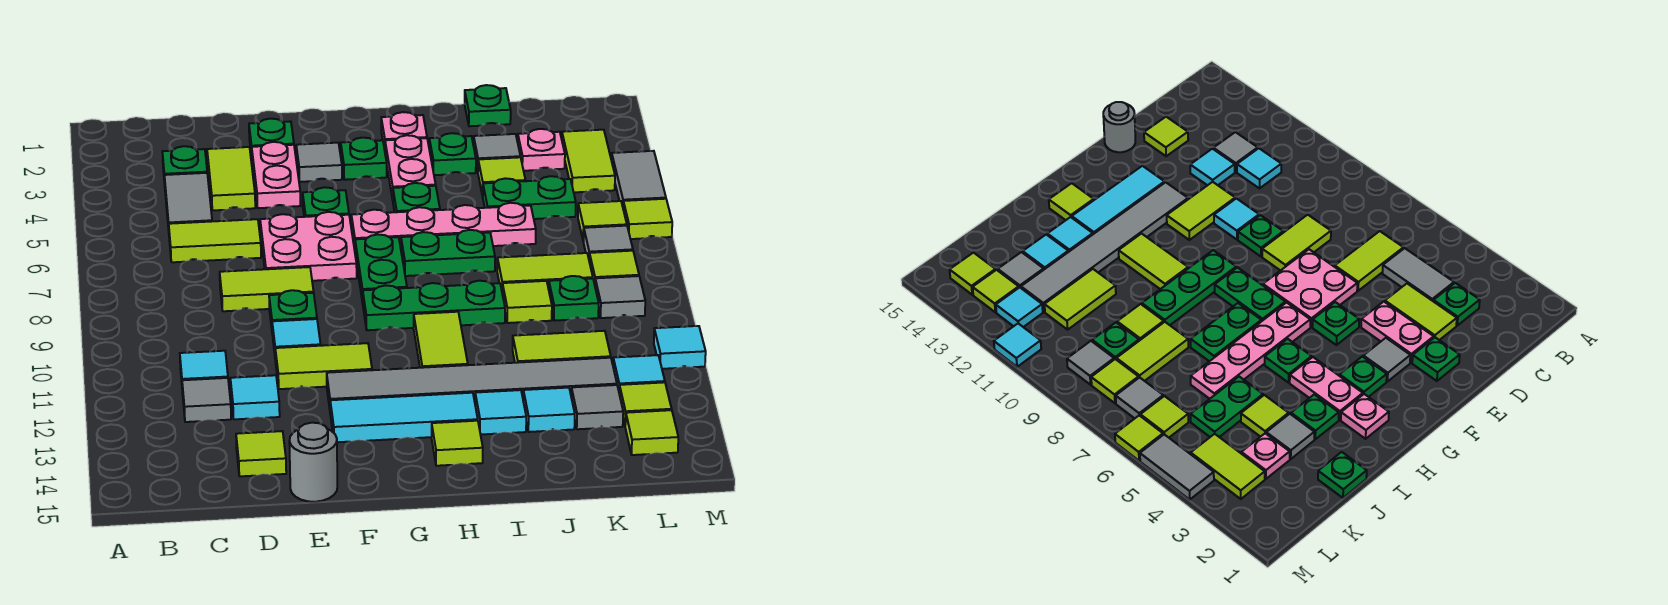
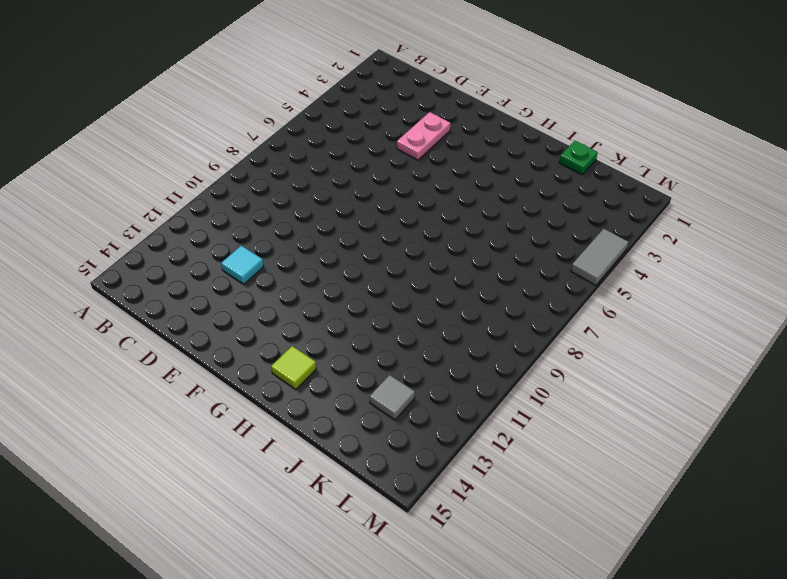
none -> green plate C3 level 1
none -> grey tile C4:C5 level 1
none -> lime tile C6:D6 level 1
none -> cyan tile C11 level 1

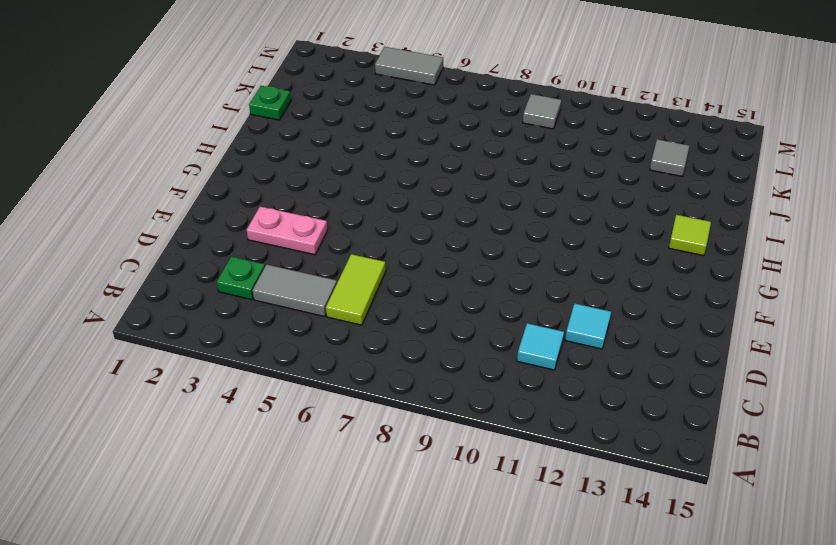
none -> grey tile C12 level 1
none -> lime tile D3:D4 level 1
none -> lime tile D8:E8 level 1
none -> lime tile D14 level 1

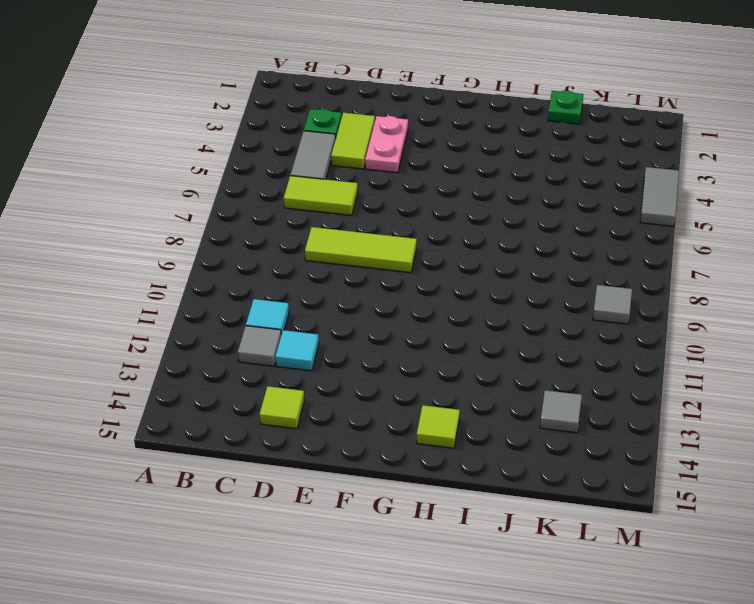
lime tile D8:F8 level 1 -> lime tile D8:E8 level 1
none -> green plate E2 level 1
none -> pink plate E6:F7 level 1
none -> green plate E9 level 1
none -> cyan tile E10 level 1

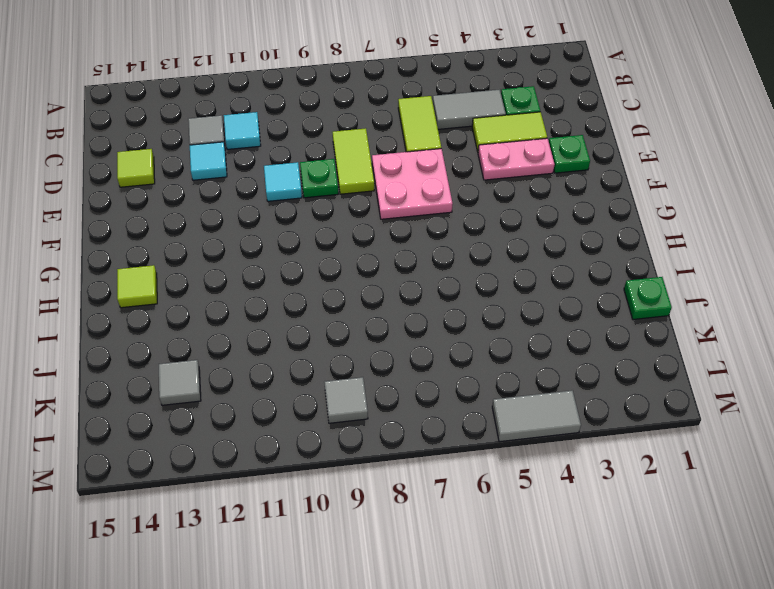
none -> lime tile E11:F11 level 1
none -> grey round brick E15 level 1
none -> grey tile F3 level 1
none -> green plate F5 level 1

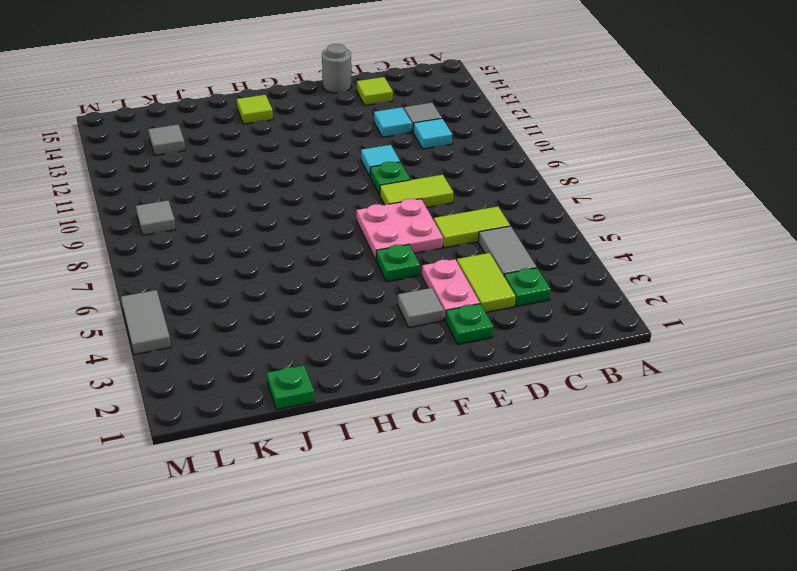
none -> lime tile E11:F11 level 1
none -> grey tile F12:K12 level 1
none -> cyan tile F13:H13 level 1
none -> green plate G3 level 1

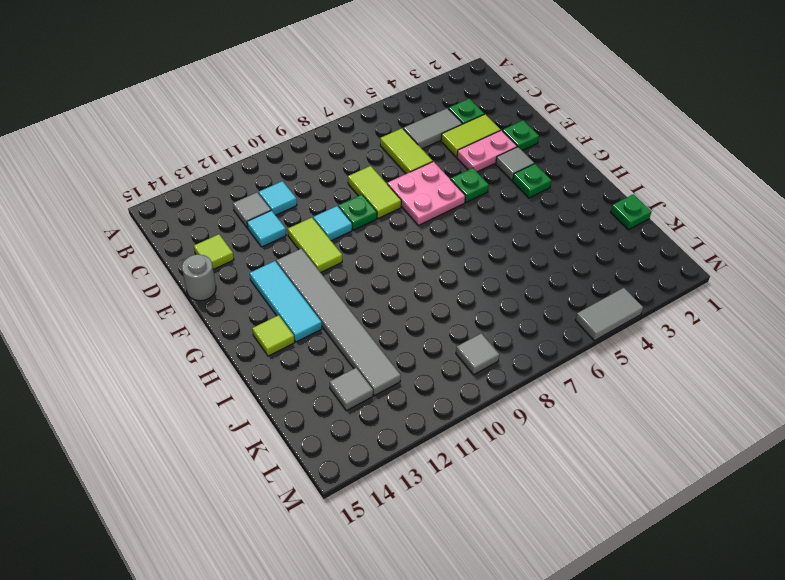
none -> pink plate G6:J6 level 1
none -> green plate G7:G8 level 1
none -> green plate G9:I9 level 1
none -> pink plate H2 level 1

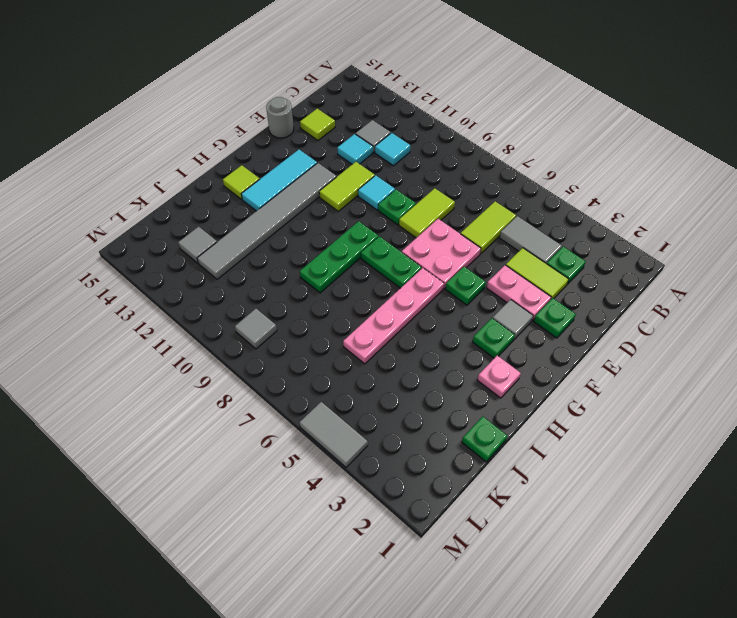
none -> pink plate H3:H4 level 1
none -> green plate H5 level 1
none -> green plate H7:I7 level 1
none -> lime tile H10:H11 level 1

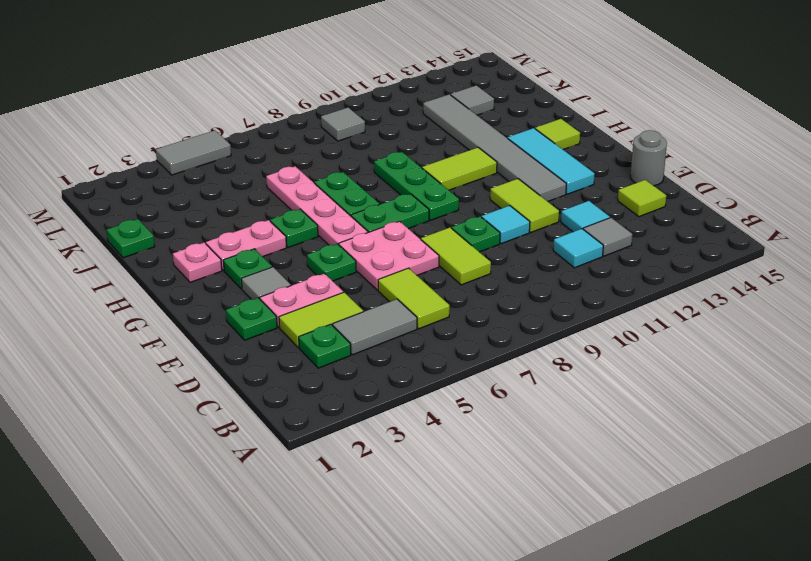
none -> green plate I3 level 1
none -> cyan tile I13 level 1
none -> grey tile J3 level 1
none -> lime tile J4 level 1

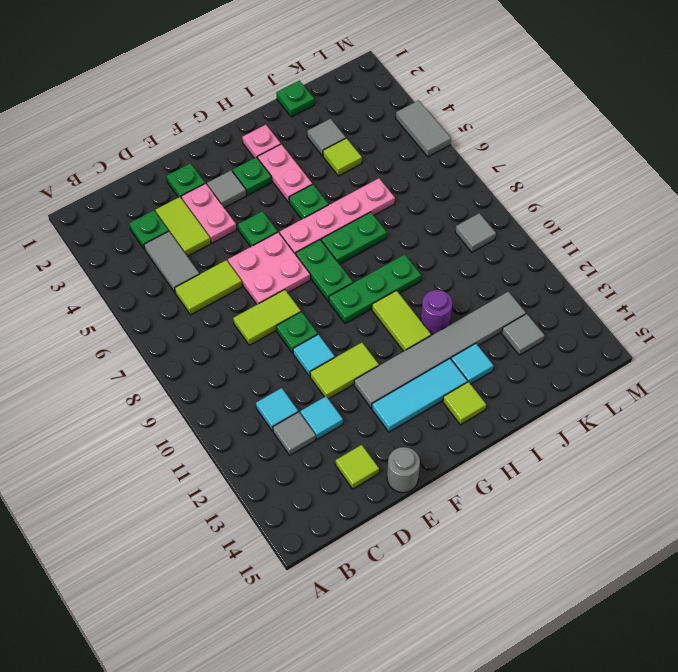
purple round brick I11 level 1 -> none
none -> green plate I3 level 1
none -> green plate J5:K5 level 1
none -> lime tile J8:K8 level 1
none -> lime tile J9 level 1

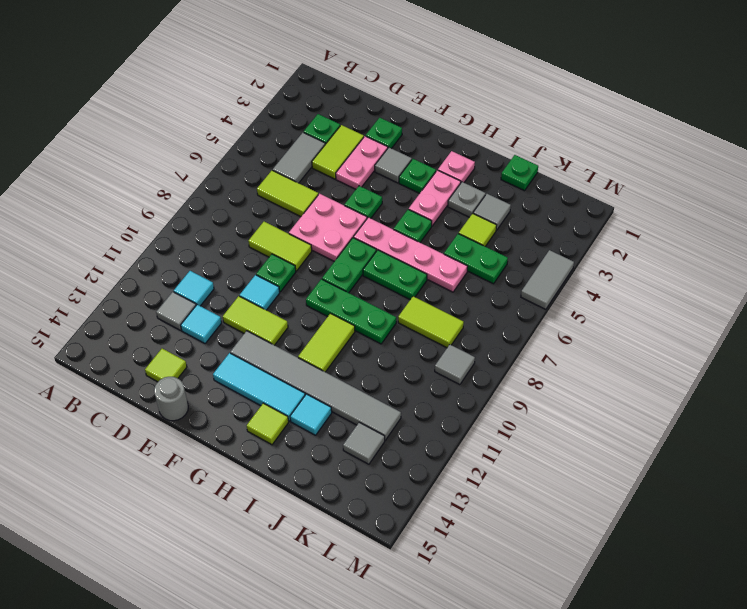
grey plate I3 level 1 -> green plate I3 level 1
none -> lime tile J9 level 1
none -> lime tile J11:K11 level 1
none -> cyan tile J13 level 1
none -> pink plate K3 level 1

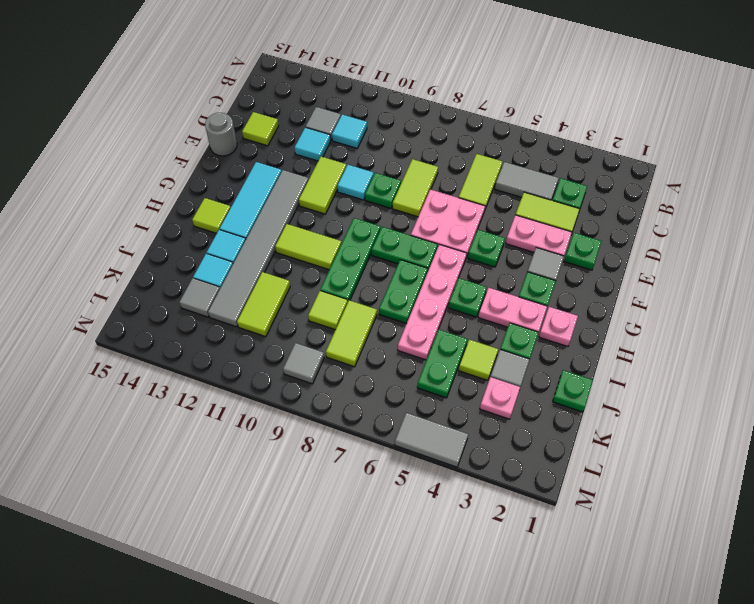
none -> green plate K9 level 1
none -> lime tile L3:L4 level 1
none -> lime tile L6 level 1
none -> grey tile L7 level 1

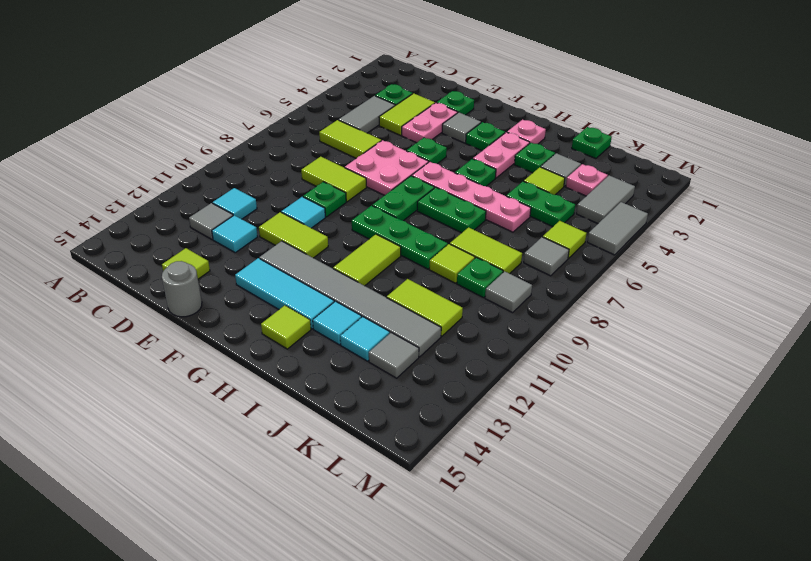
grey tile L3:L4 level 1 -> lime tile L3:L4 level 1
none -> lime tile L8 level 1
none -> cyan tile L12 level 1
none -> lime tile L13 level 1
none -> lime tile L14 level 1

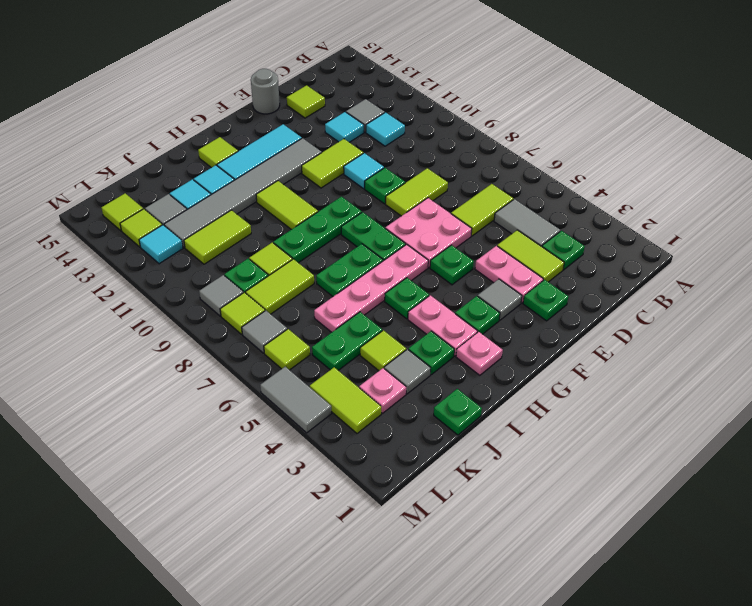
none -> lime tile M6 level 1
none -> cyan tile M11 level 1

